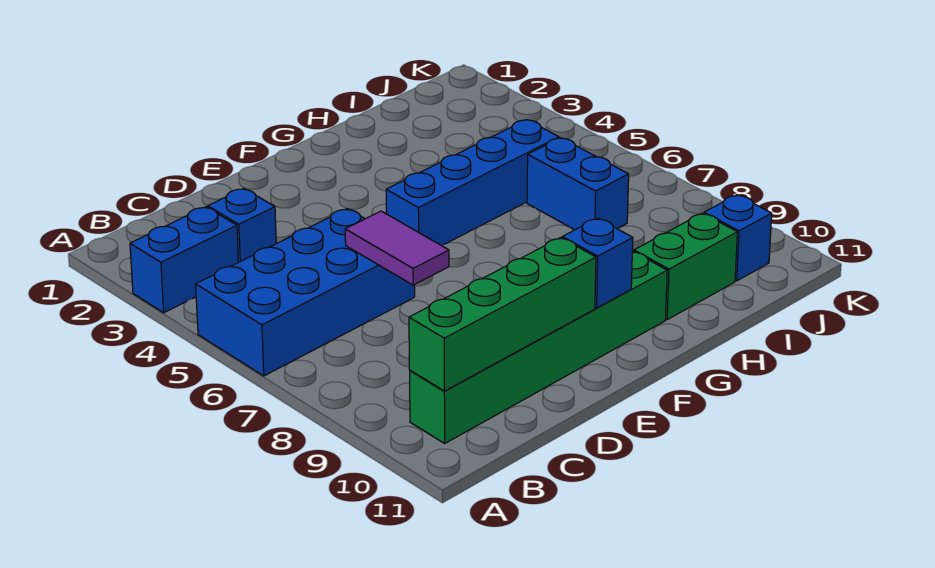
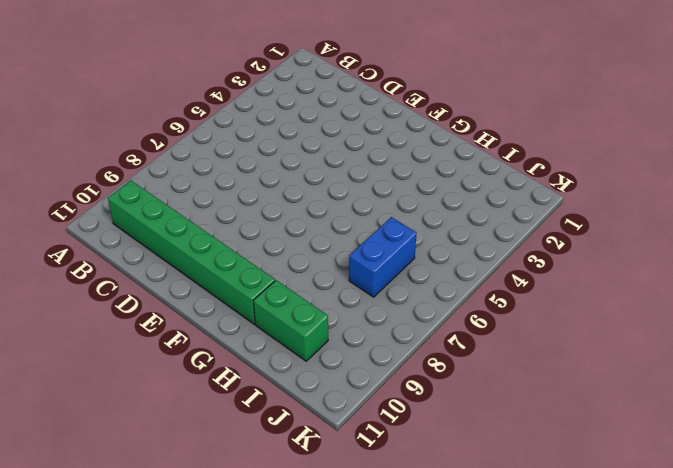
none -> blue brick A3:B3 level 1
none -> blue brick A5:D6 level 1

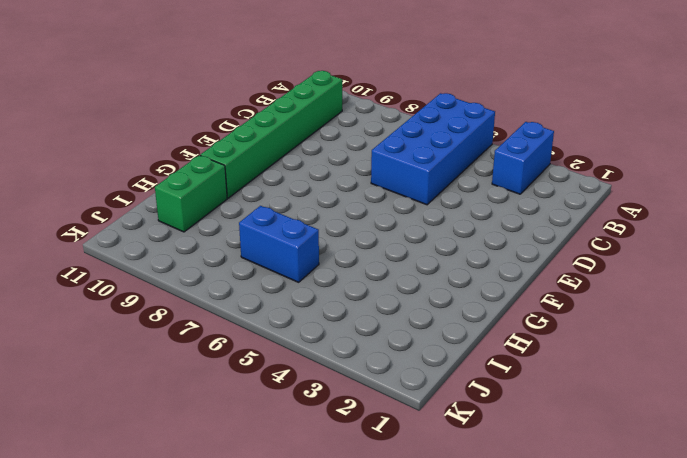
none -> blue brick C3 level 1
none -> blue brick F5:I5 level 1

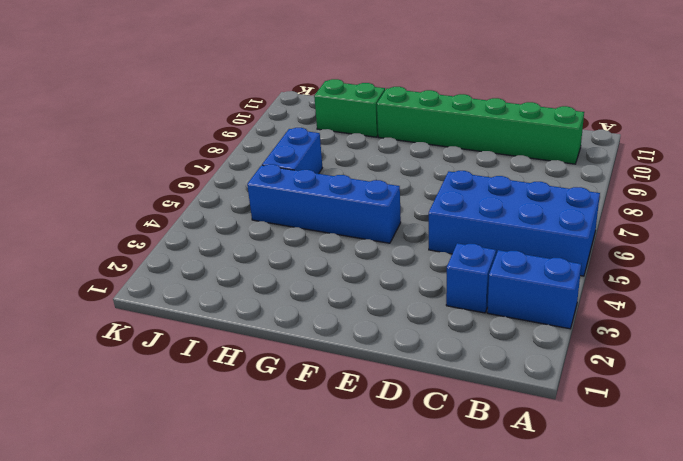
none -> blue brick J10 level 1
none -> green brick B10:E10 level 2

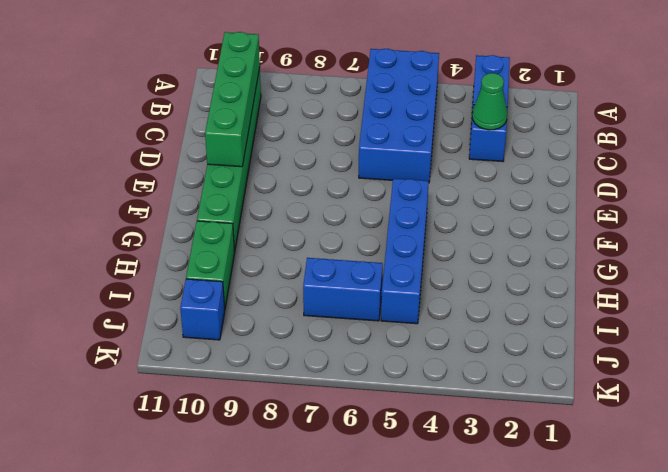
green cone C3 level 2 -> none
none -> purple tile D6:D7 level 2
none -> blue brick F10 level 2

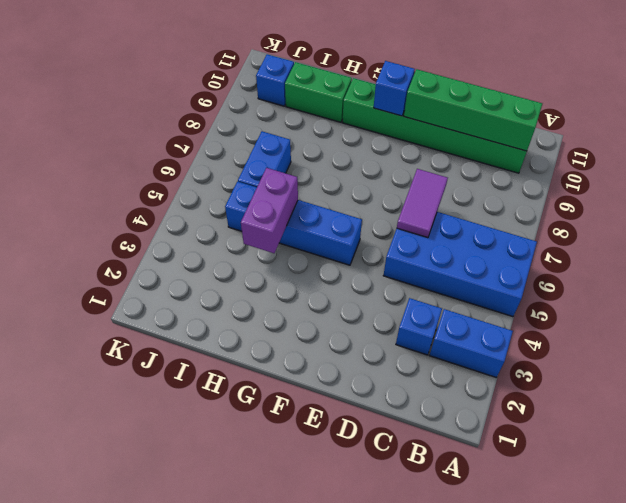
purple brick H4:H5 level 2 -> none

